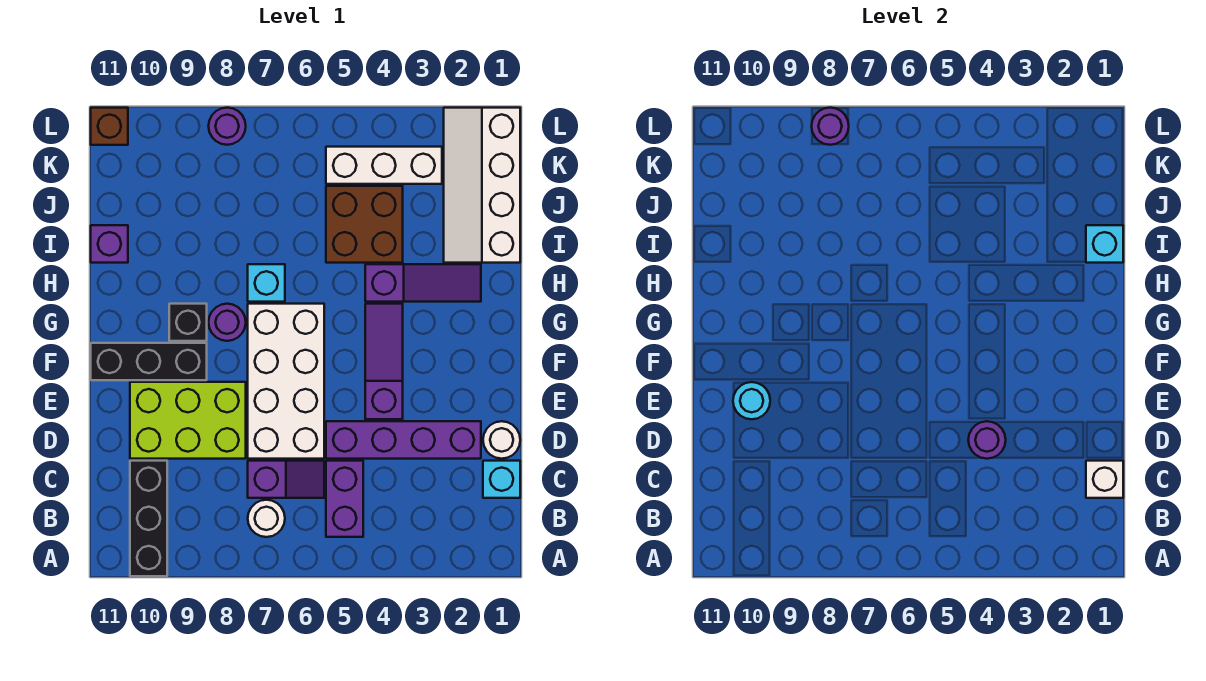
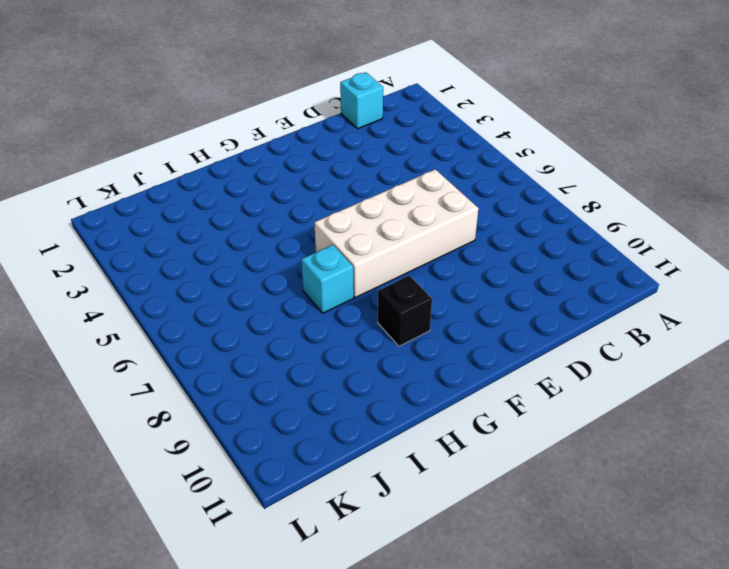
none -> black brick A10:C10 level 1
none -> purple brick B5:C5 level 1
none -> white round brick B7 level 1

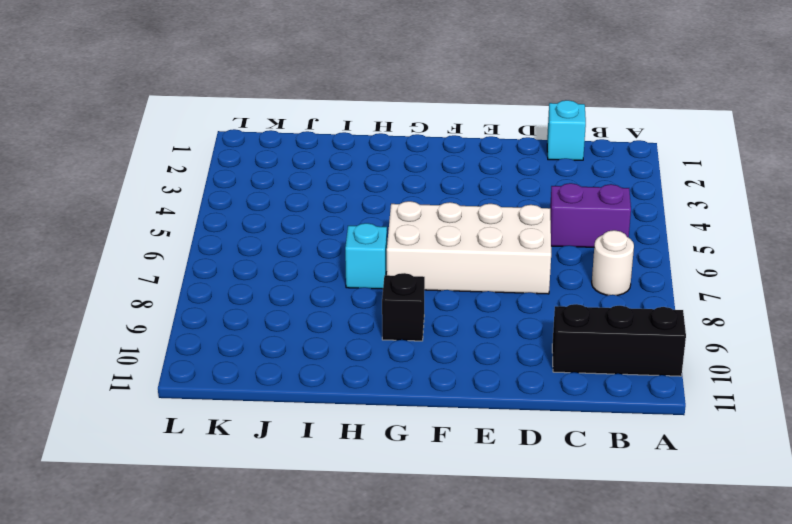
none -> purple slope C6:C7 level 1 top 7
none -> white round brick D1 level 1
none -> purple brick D2:D5 level 1

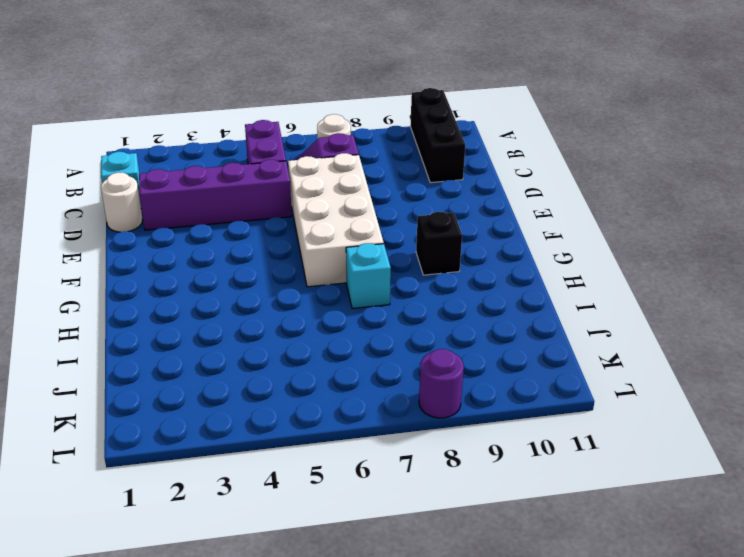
none -> lime brick D8:E10 level 1
none -> purple slope E4:G4 level 1 top E
none -> black brick F9:F11 level 1

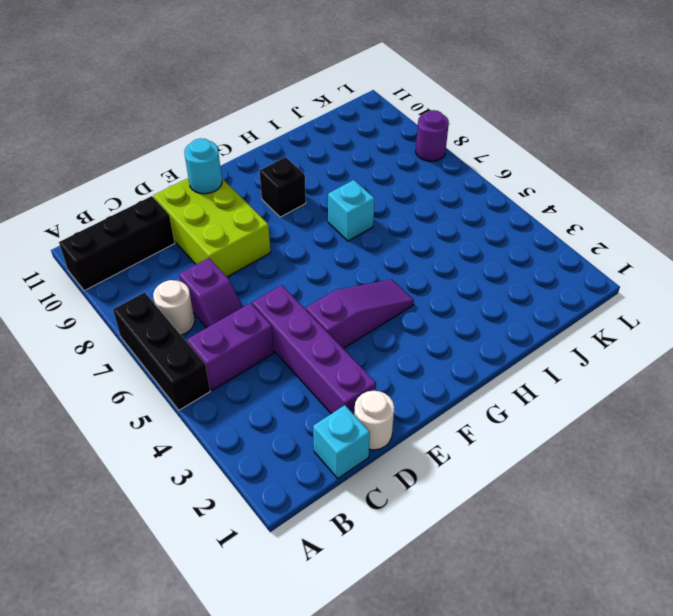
black brick A5:A7 level 1 -> black brick F9:F11 level 1
none -> white brick D6:G7 level 1
none -> purple round brick G8 level 1
none -> purple slope H2:H4 level 1 top 4

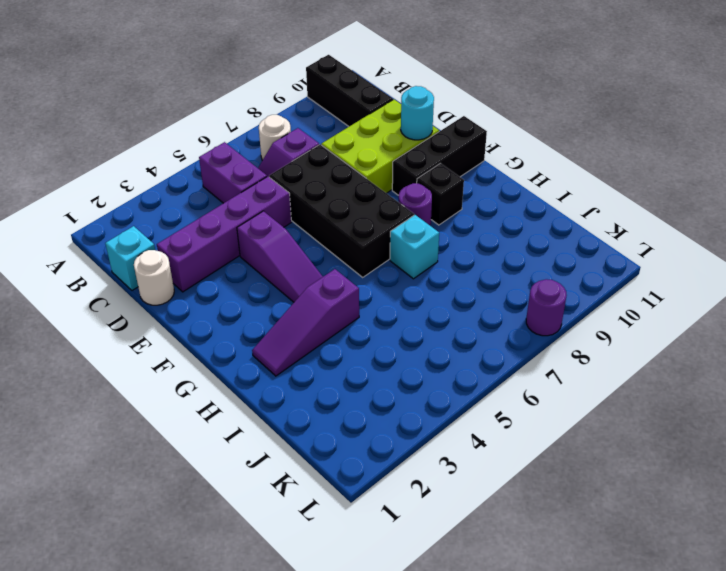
black brick D6:G7 level 1 -> white brick D6:G7 level 1
none -> white slope I1:L2 level 1 top 1
none -> brown brick I4:J5 level 1
none -> purple brick I11 level 1

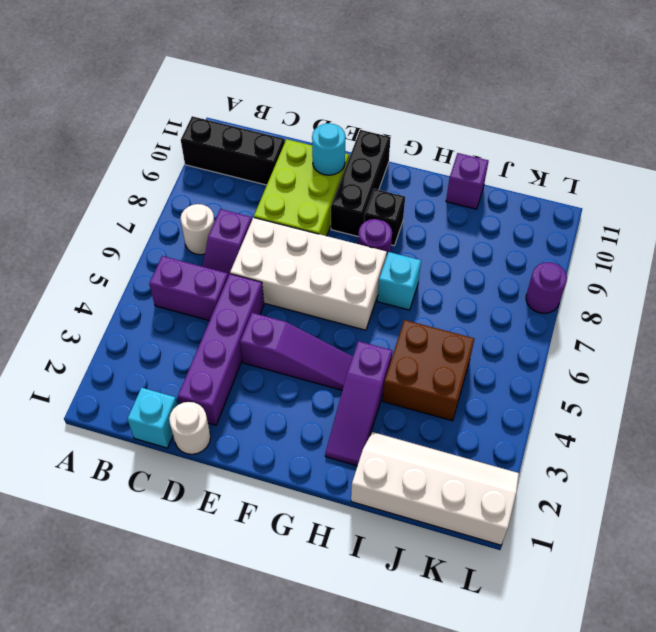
none -> white brick K3:K5 level 1
none -> brown brick L11 level 1
none -> white brick C1 level 2

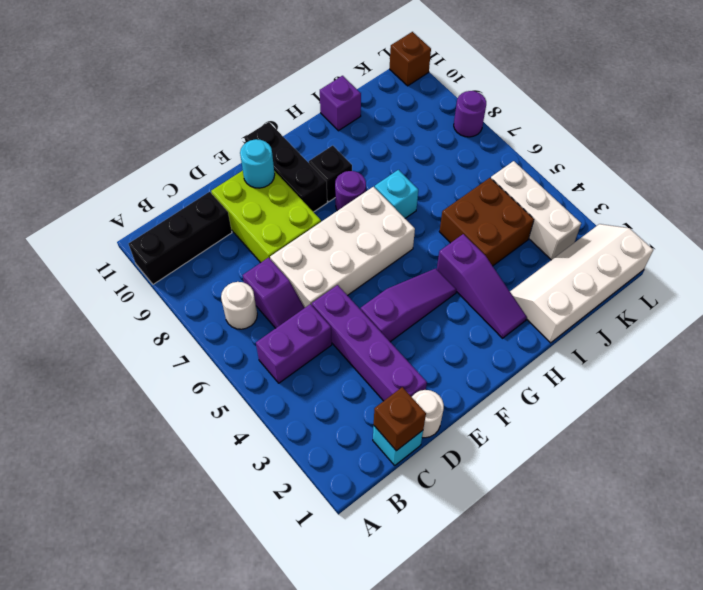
brown brick C1 level 2 -> white brick C1 level 2
none -> purple round brick D4 level 2
none -> cyan brick I1 level 2
none -> purple round brick L8 level 2

